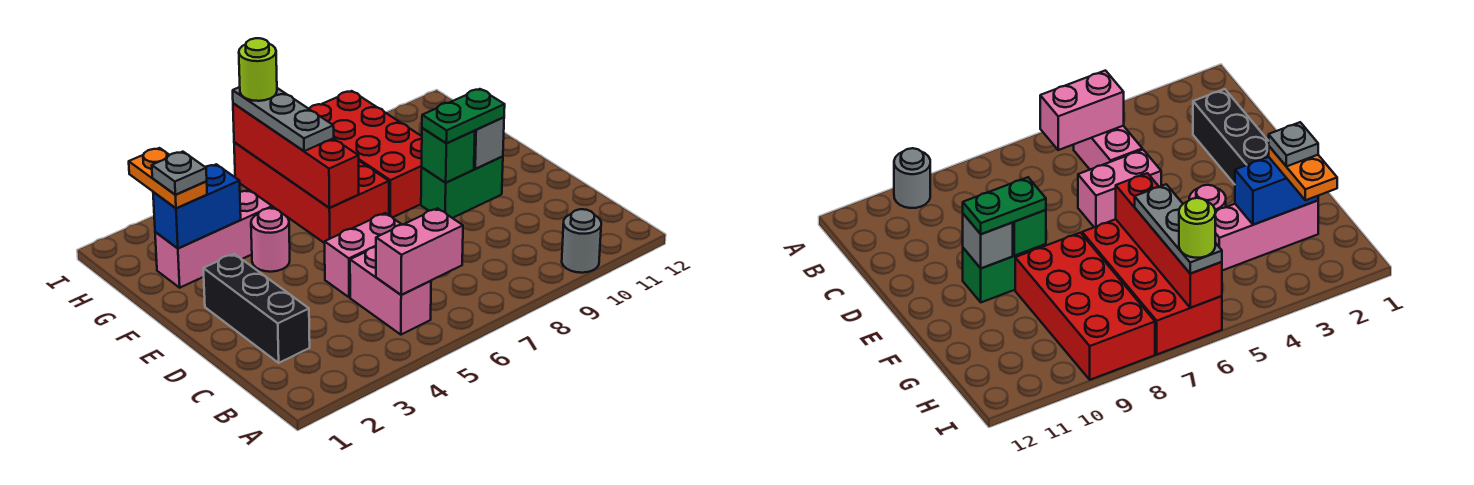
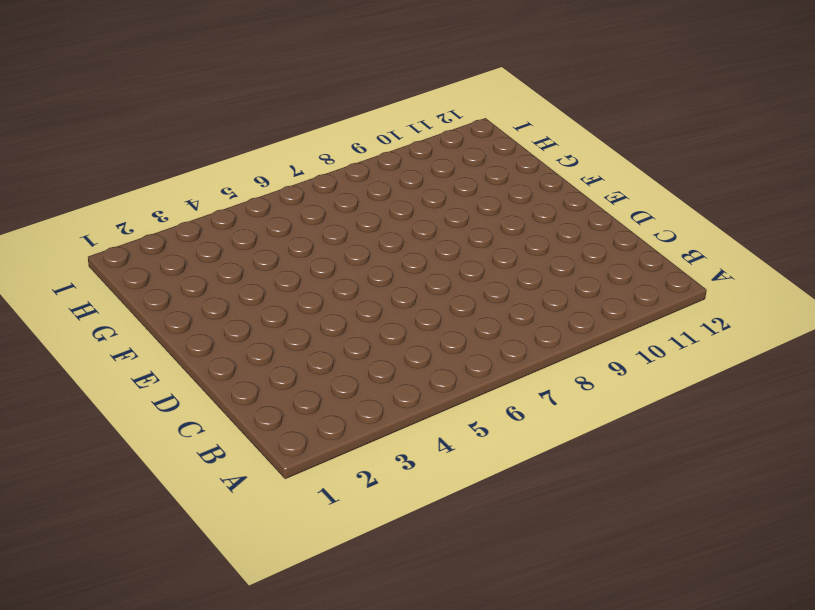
none -> grey round brick A10 level 1
none -> pink brick B5:C5 level 1
none -> black brick C2:E2 level 1

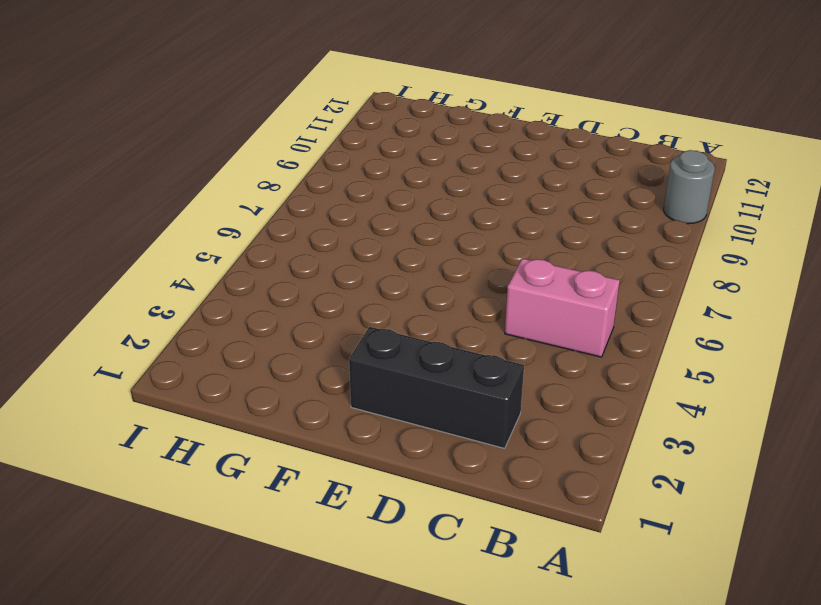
none -> pink brick D5:D6 level 1
none -> green brick E9:E10 level 1
none -> pink round brick F4 level 1

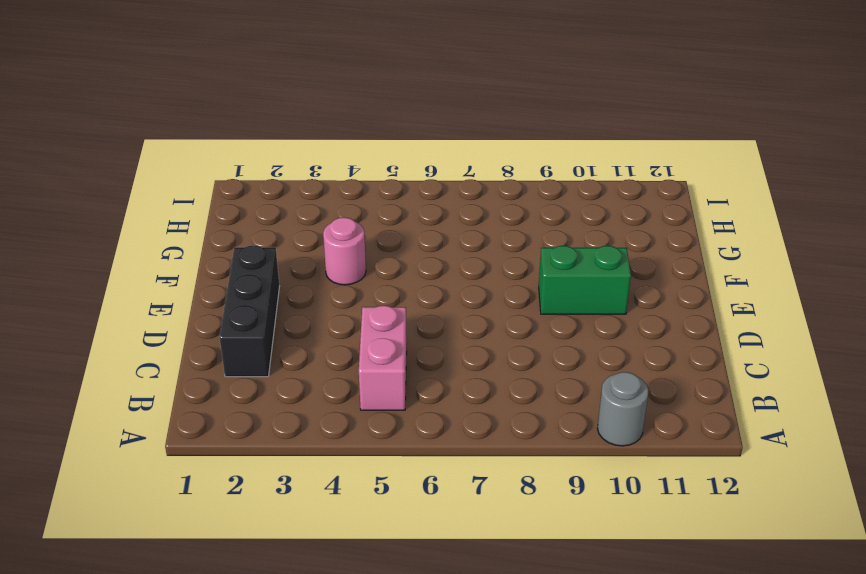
none -> pink brick D5:D6 level 1
none -> red brick F6:I7 level 1
none -> red brick F8:I9 level 1

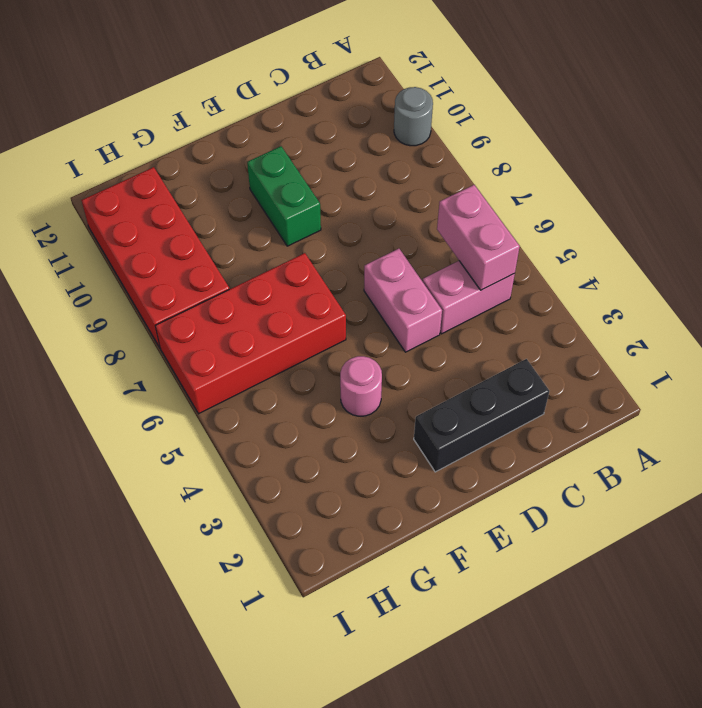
red brick H8:I11 level 1 -> red brick F8:I9 level 1
none -> pink brick G2:G4 level 1
none -> green brick E9 level 2
none -> grey brick E10 level 2

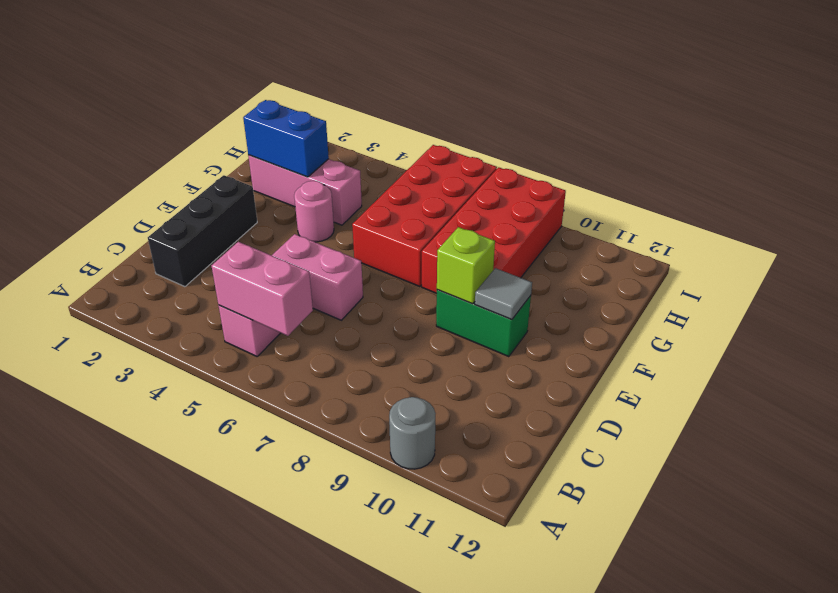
lime brick E9 level 2 -> green brick E9 level 2
grey tile E10 level 2 -> grey brick E10 level 2
none -> red brick F6:I6 level 2
none -> green plate E9:E10 level 3
none -> orange plate G2:H2 level 3

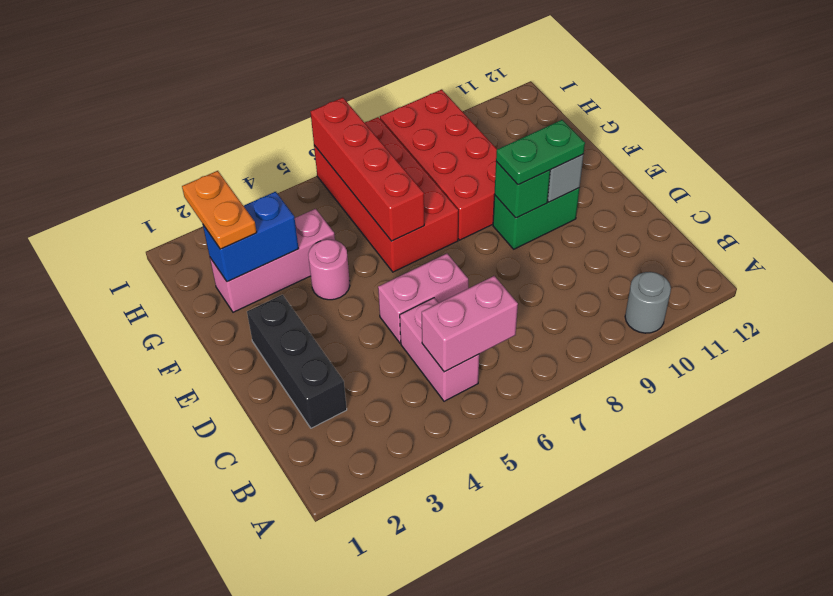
none -> grey plate G6:I6 level 3
none -> grey plate G2 level 4
none -> lime round brick I6 level 4

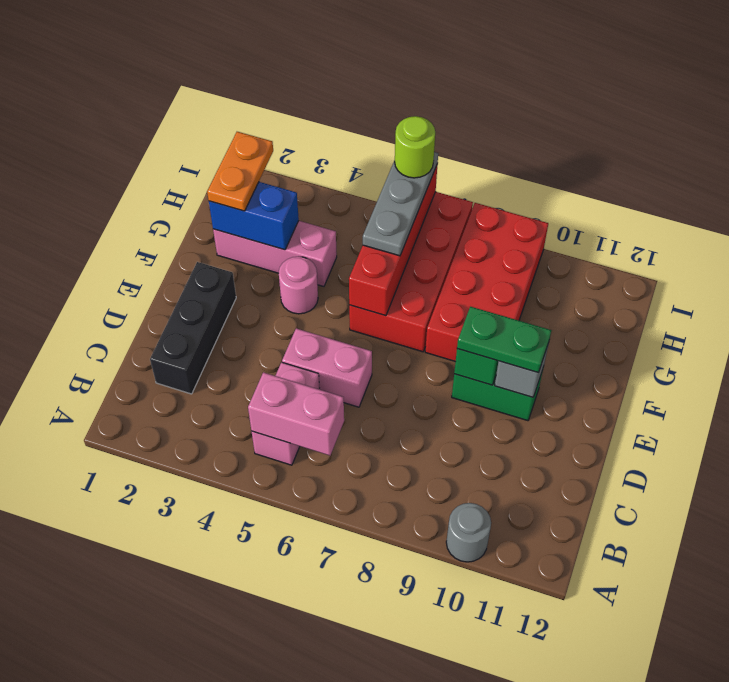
none -> grey plate G2 level 4

